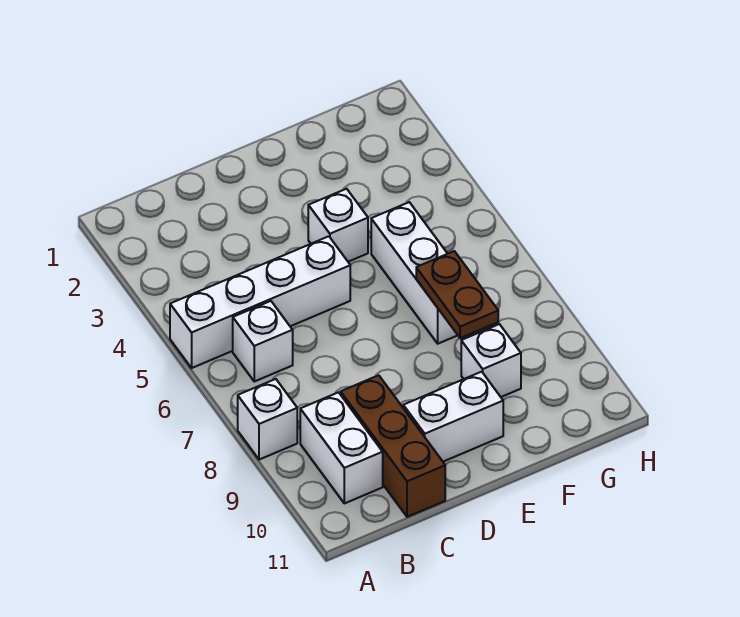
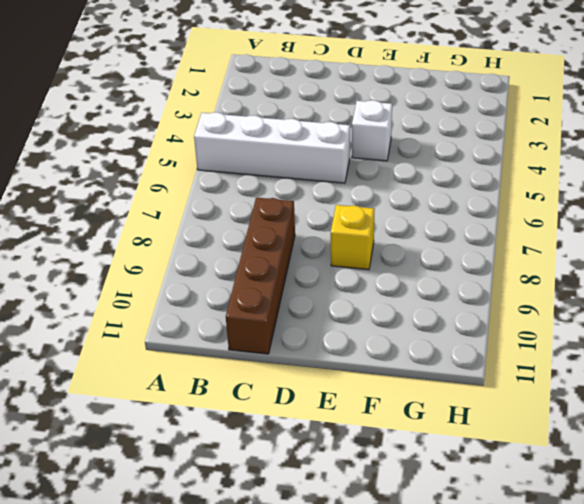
brown brick C8:C11 level 1 -> brown brick C9:C11 level 1
yellow brick E8 level 1 -> none
none -> white brick A8 level 1
none -> white brick B6 level 1

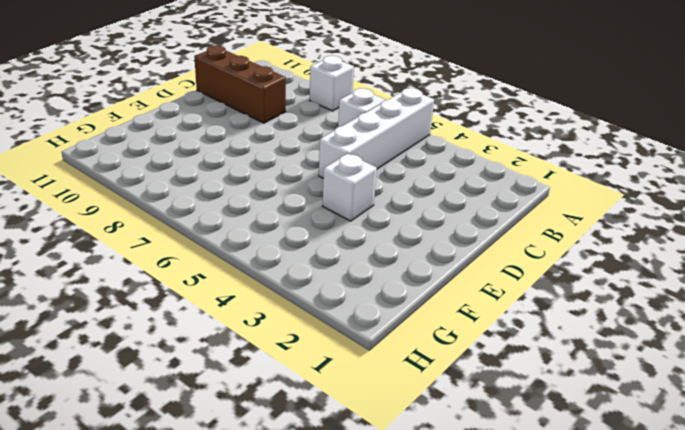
none -> white brick B9:B10 level 1
none -> white brick D10:E10 level 1

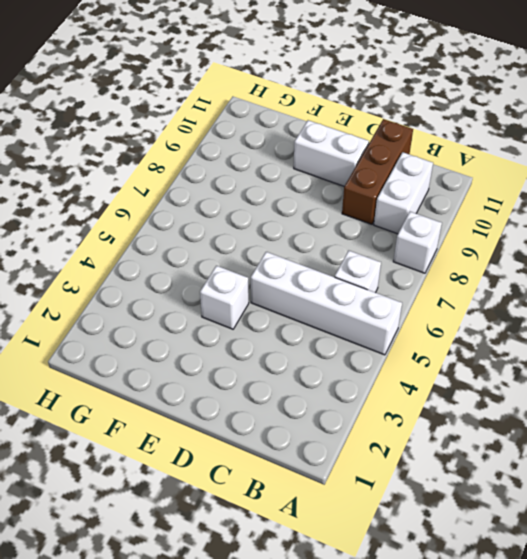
none -> white brick F5:F7 level 1
none -> white brick F9 level 1

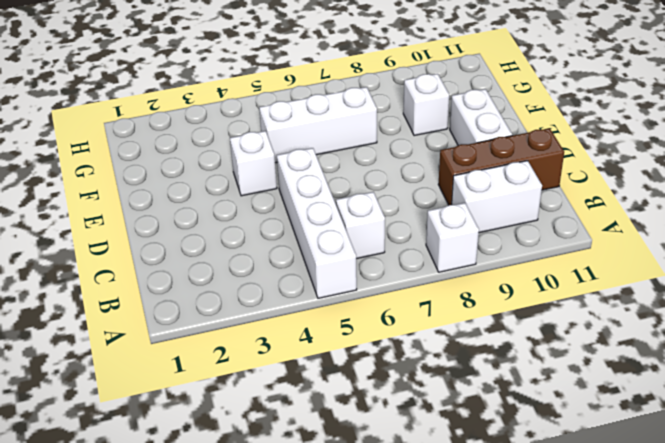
none -> brown plate F7:F8 level 2

